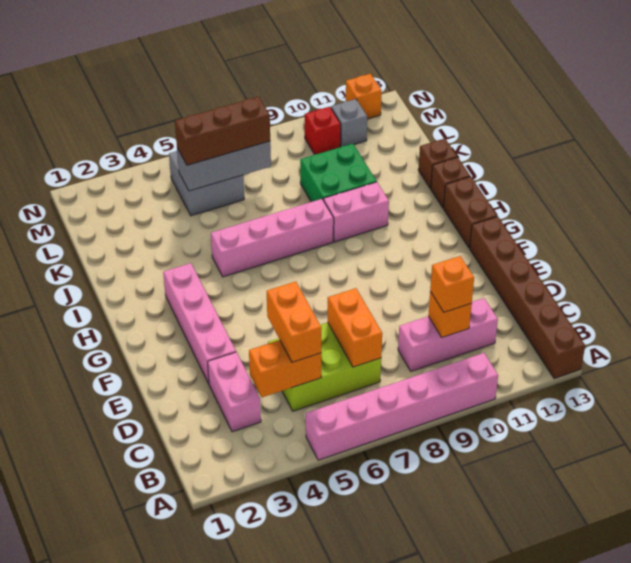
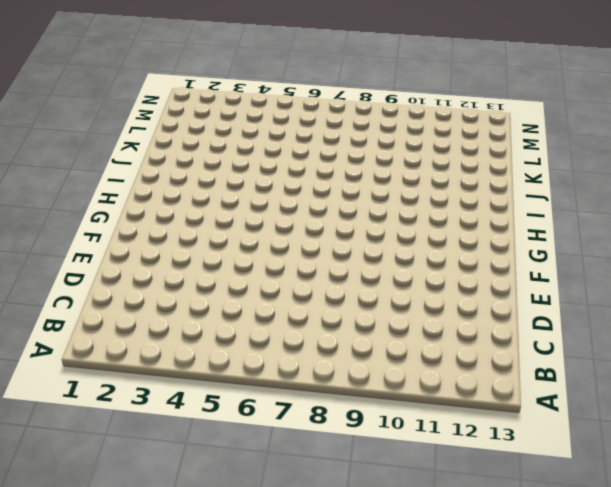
none -> pink brick A5:A10 level 1
none -> brown brick A13:F13 level 1
none -> pink brick C3:D3 level 1

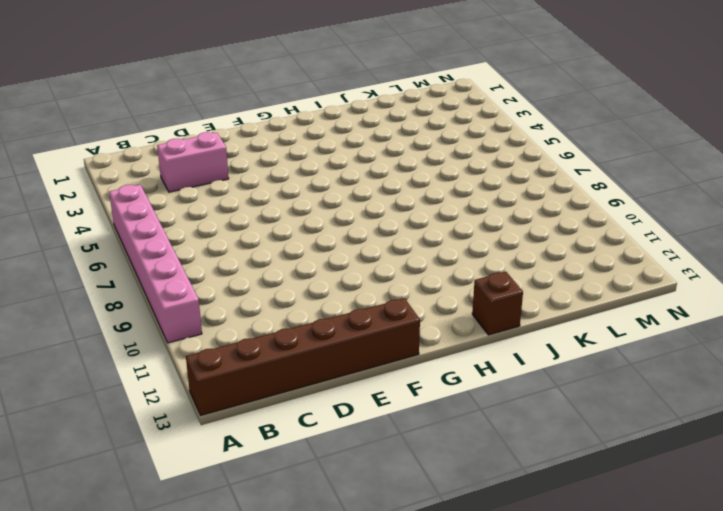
none -> lime brick C5:D7 level 1
none -> pink brick C9:C11 level 1
none -> pink brick E3:H3 level 1

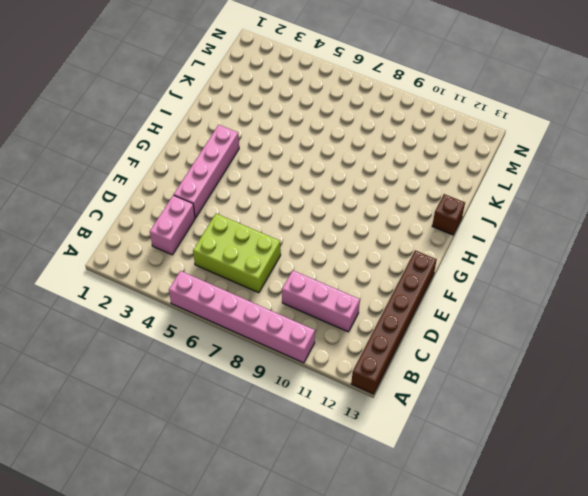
none -> brown brick G13:H13 level 1
none -> pink brick I5:I8 level 1
none -> pink brick I9:I10 level 1

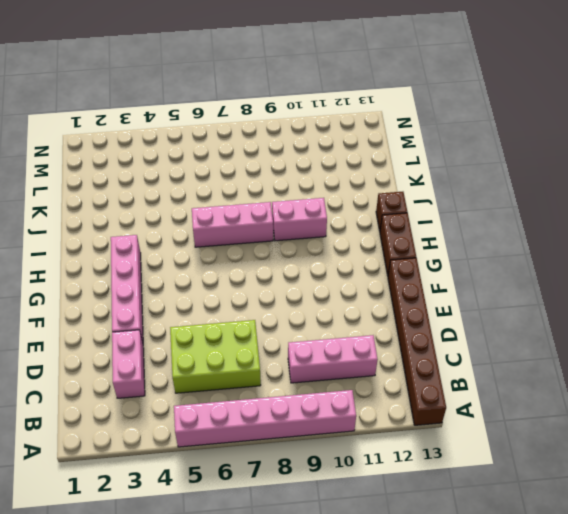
pink brick I6:I8 level 1 -> pink brick I5:I8 level 1
none -> green brick J9:K10 level 1
none -> brown brick J13 level 1
none -> grey brick L5:M6 level 1

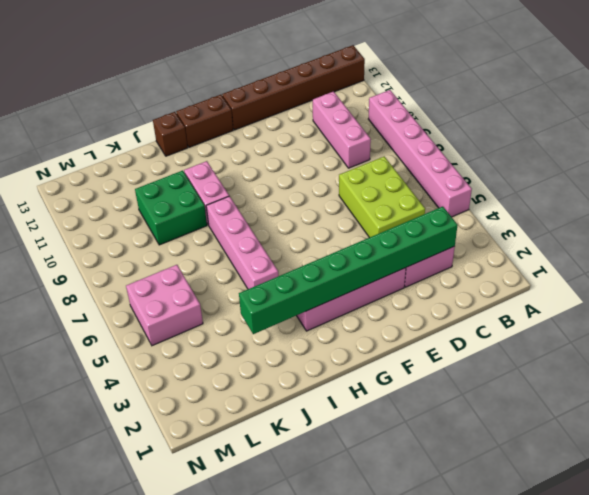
green brick C3:J3 level 2 -> none
pink brick L5:M6 level 1 -> grey brick L5:M6 level 1
none -> brown brick J13 level 1
none -> red brick M10 level 1
none -> grey brick M11 level 1

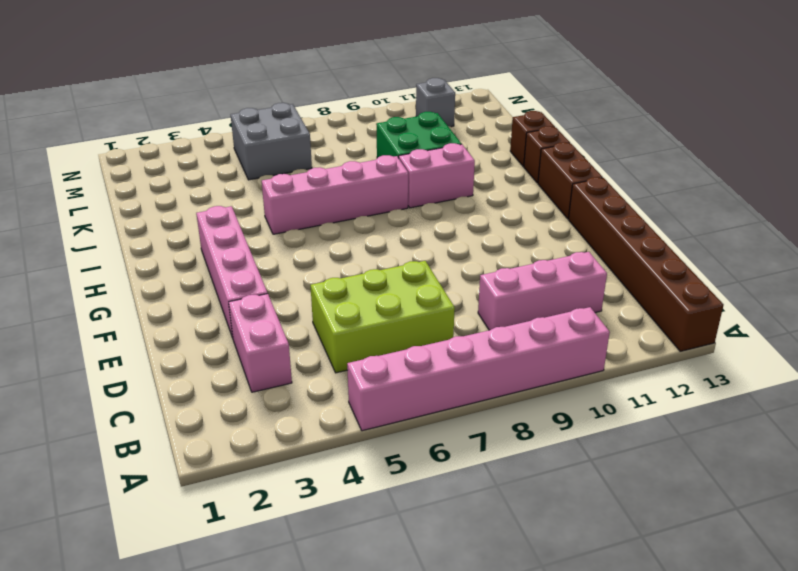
none -> red brick M10 level 1
none -> orange brick N12 level 1
none -> orange brick C4:C5 level 2

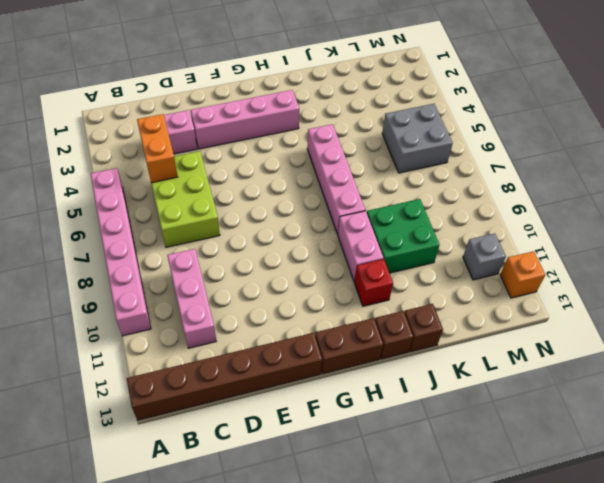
red brick I11 level 1 -> red brick M10 level 1
none -> orange brick C7:D7 level 2
none -> orange brick C10 level 2
none -> grey brick L5:L7 level 2

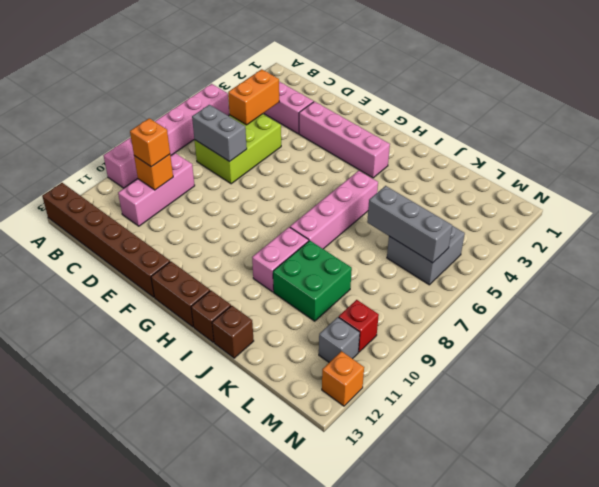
grey brick C7:D7 level 2 -> orange brick C7:D7 level 2
grey brick K6:M6 level 2 -> grey brick L5:L7 level 2
none -> orange brick C5:D5 level 3
none -> brown brick L5:L7 level 3

